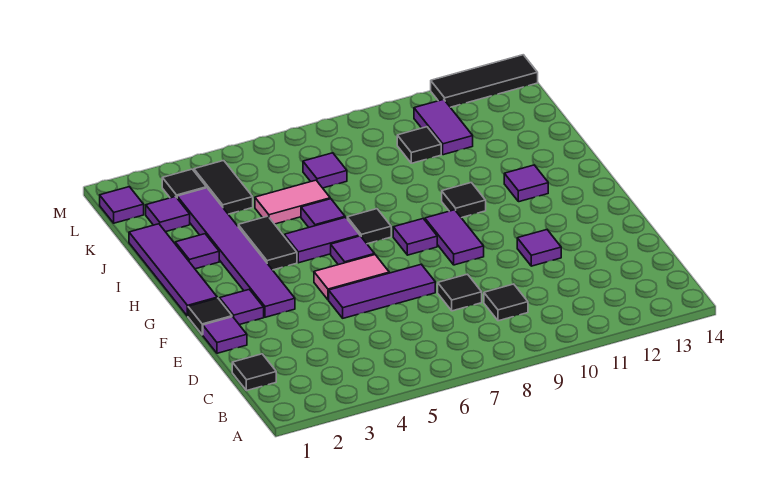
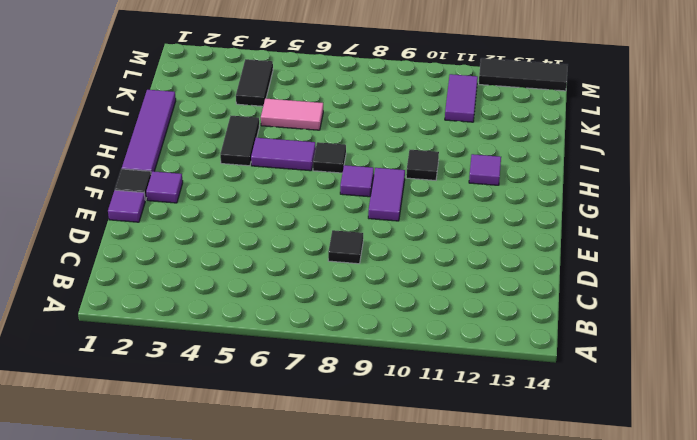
none -> black tile C1 level 1
none -> black tile C9 level 1
none -> purple tile E5:E7 level 1
none -> purple tile E11 level 1

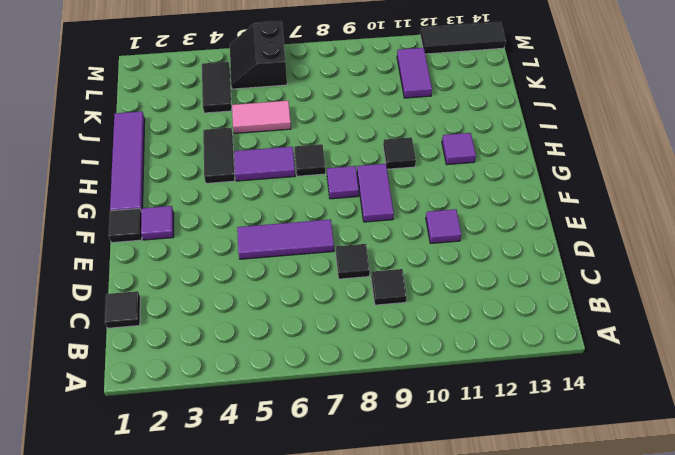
black slope L5:M6 level 1 top 6 -> none
none -> purple tile E1 level 1
none -> purple tile F3:K3 level 1
none -> pink tile F5:F6 level 1
none -> purple tile G6 level 1

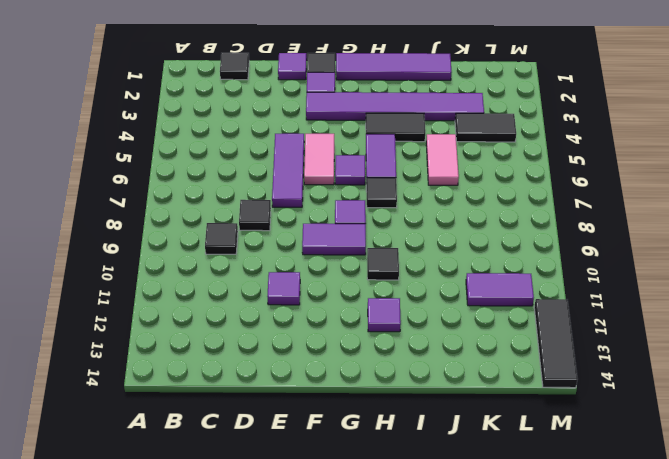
none -> purple tile I2 level 1
none -> purple tile I6 level 1
none -> purple tile K2 level 1
none -> purple tile K7 level 1

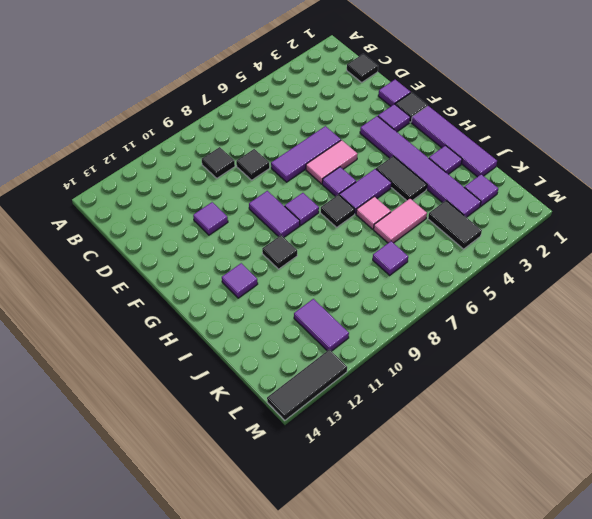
pink tile I6 level 1 -> purple tile I6 level 1
none -> black tile K10 level 1
none -> purple tile L1 level 1
none -> black tile L3 level 1

